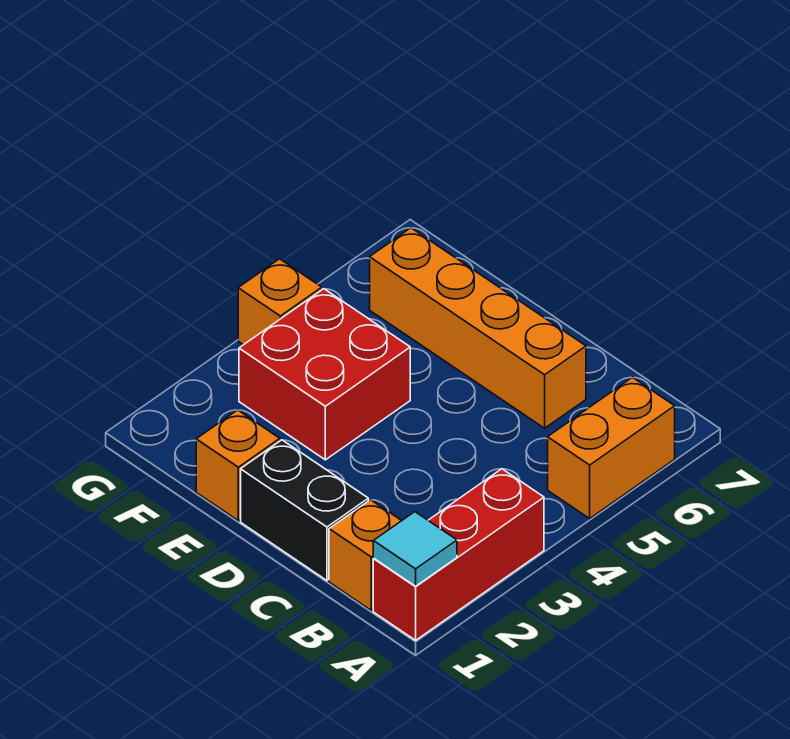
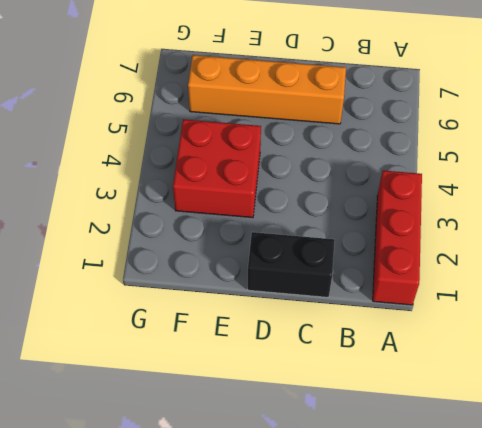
none -> orange brick A5:A6 level 1
none -> orange brick B1 level 1

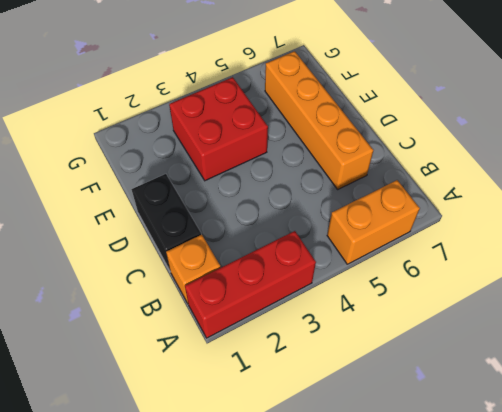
none -> orange brick E1 level 1
none -> orange brick G4 level 1

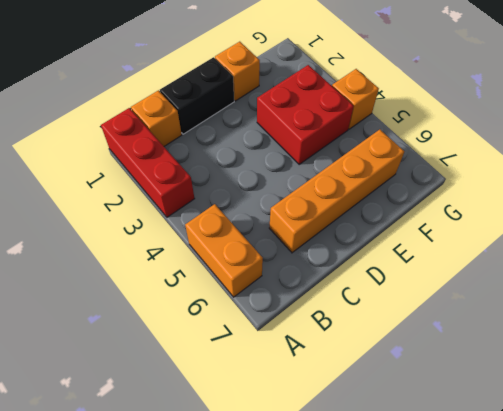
none -> cyan tile A1 level 2

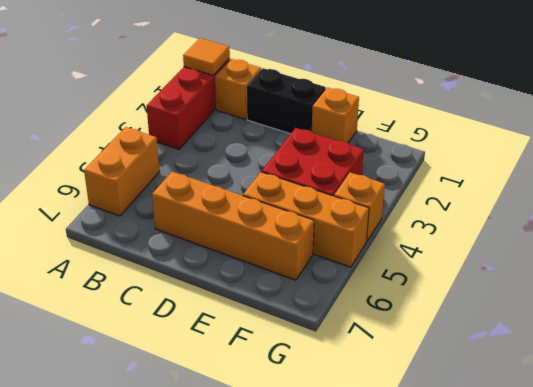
orange tile A1 level 2 -> cyan tile A1 level 2
orange brick E5:G5 level 1 -> none

